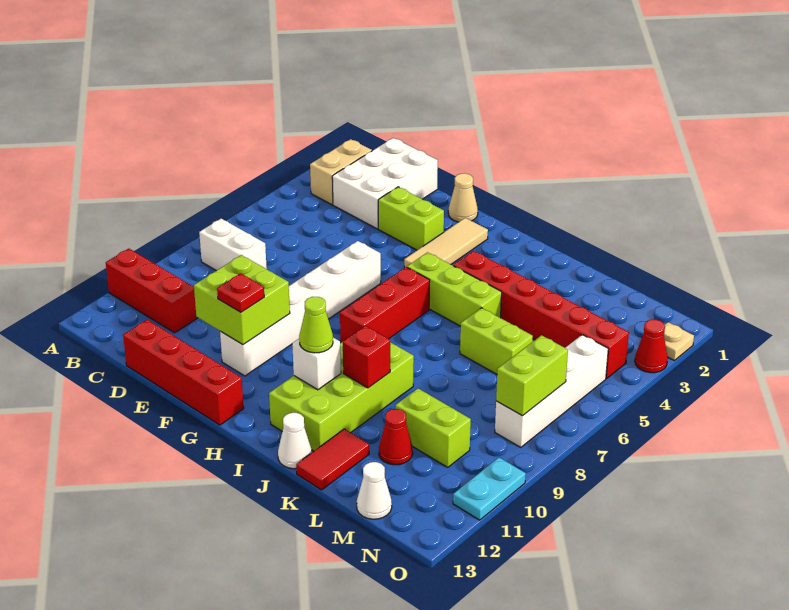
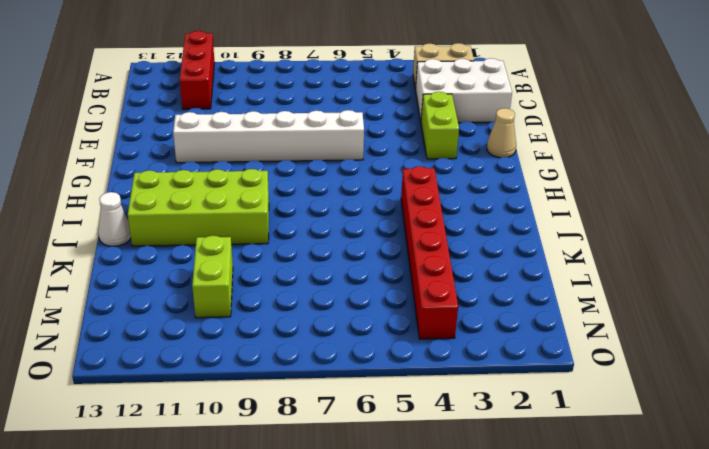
none -> white brick B8:C8 level 1
none -> red brick D13:G13 level 1
none -> tan tile G2:G4 level 1

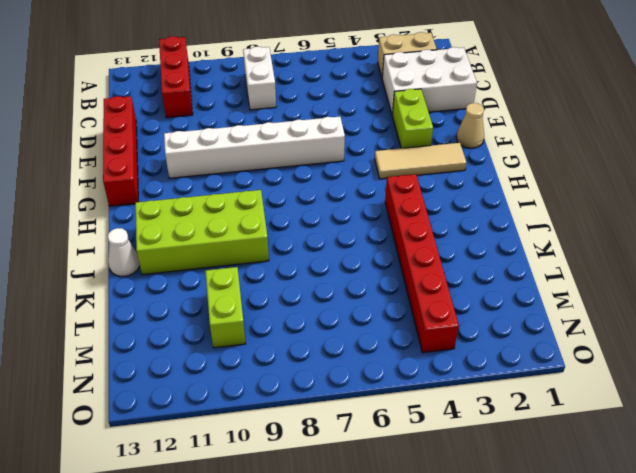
none -> lime brick H5:J5 level 1
none -> red brick H6:H8 level 1
none -> lime brick K6:L6 level 1

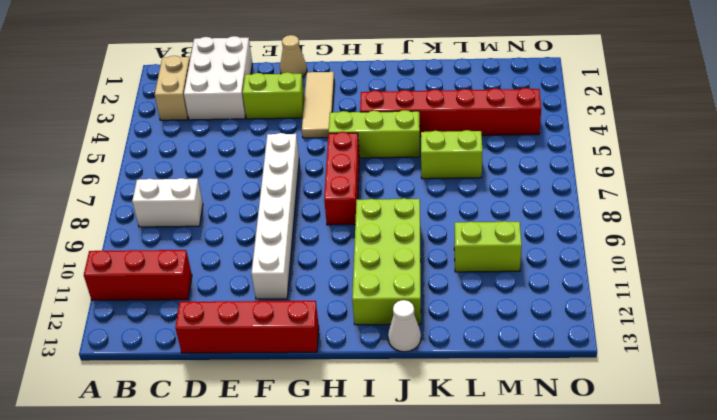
none -> red tile K12:K13 level 1
none -> red cone L11 level 1
none -> white cone M13 level 1

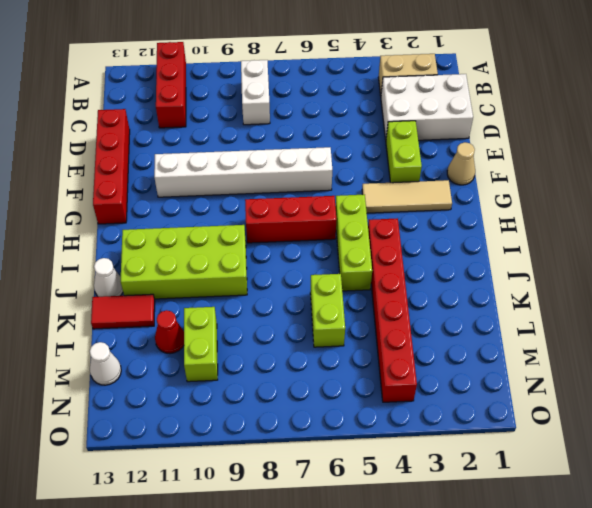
none -> white brick N5:N8 level 1
none -> tan plate O2 level 1
none -> red cone O3 level 1

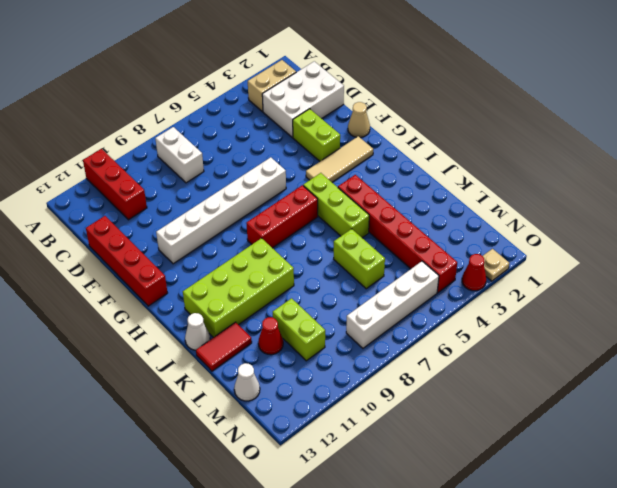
none -> cyan plate O10:O11 level 1
none -> lime brick E10:F11 level 2
none -> white brick I11 level 2

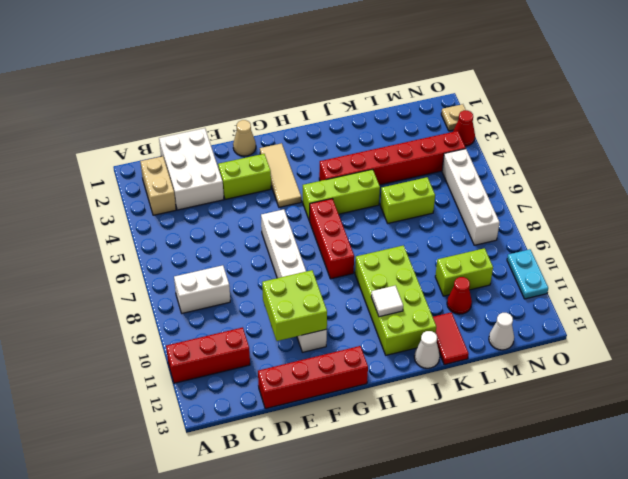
white tile I11 level 2 -> white brick I11 level 2
none -> red brick J10 level 2
none -> lime brick N7:N8 level 2
none -> red plate F11 level 3

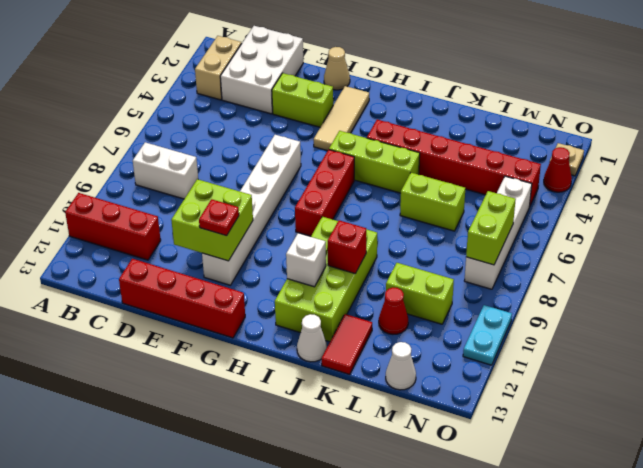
none -> lime cone I11 level 3

